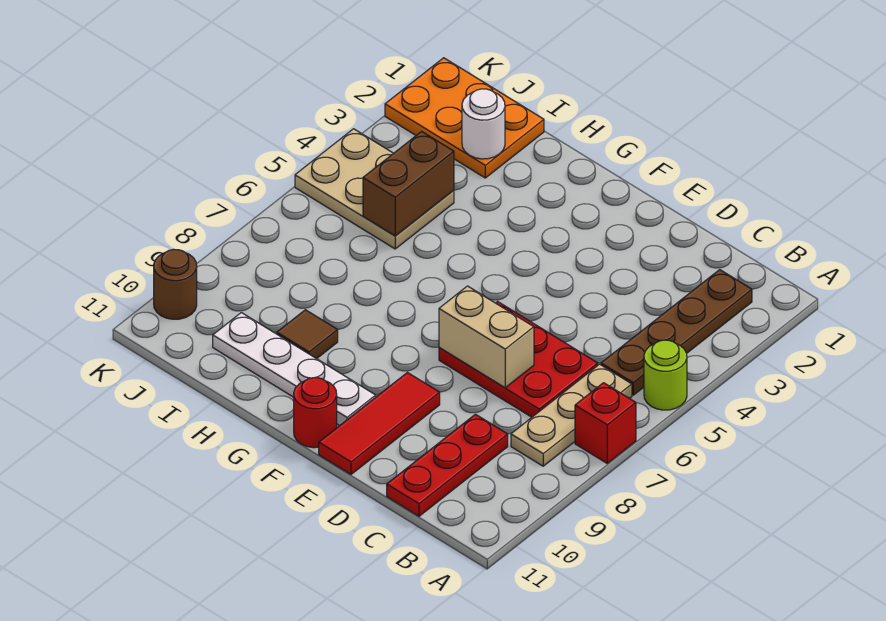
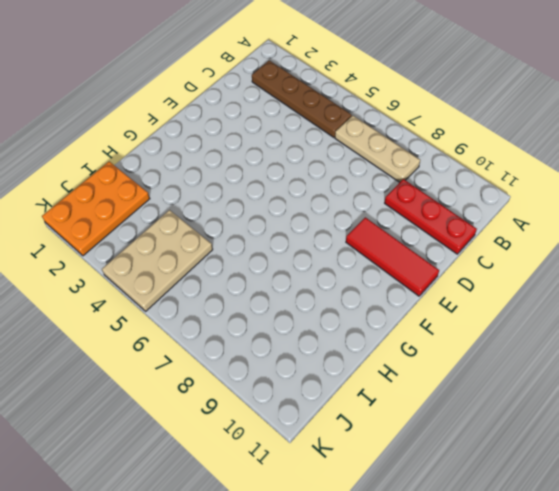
none -> lime round brick A5 level 1
none -> red brick A7 level 1
none -> red plate C6:E7 level 1

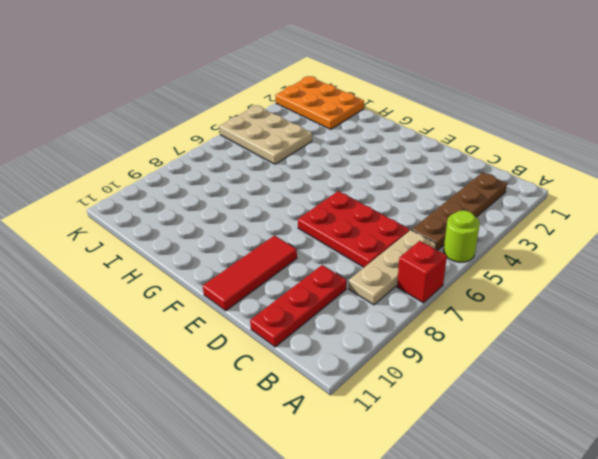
none -> white plate F10:I10 level 1
none -> red round brick F11 level 1
none -> brown tile H9 level 1

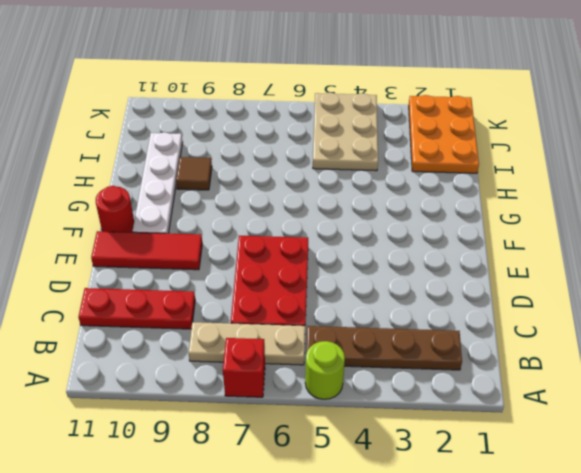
none -> brown round brick K10 level 1
none -> tan brick D7:E7 level 2
none -> white round brick I2 level 2

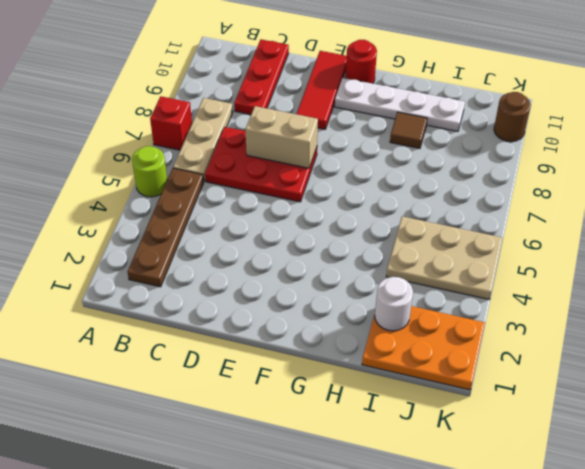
none -> brown brick I4:I5 level 2

